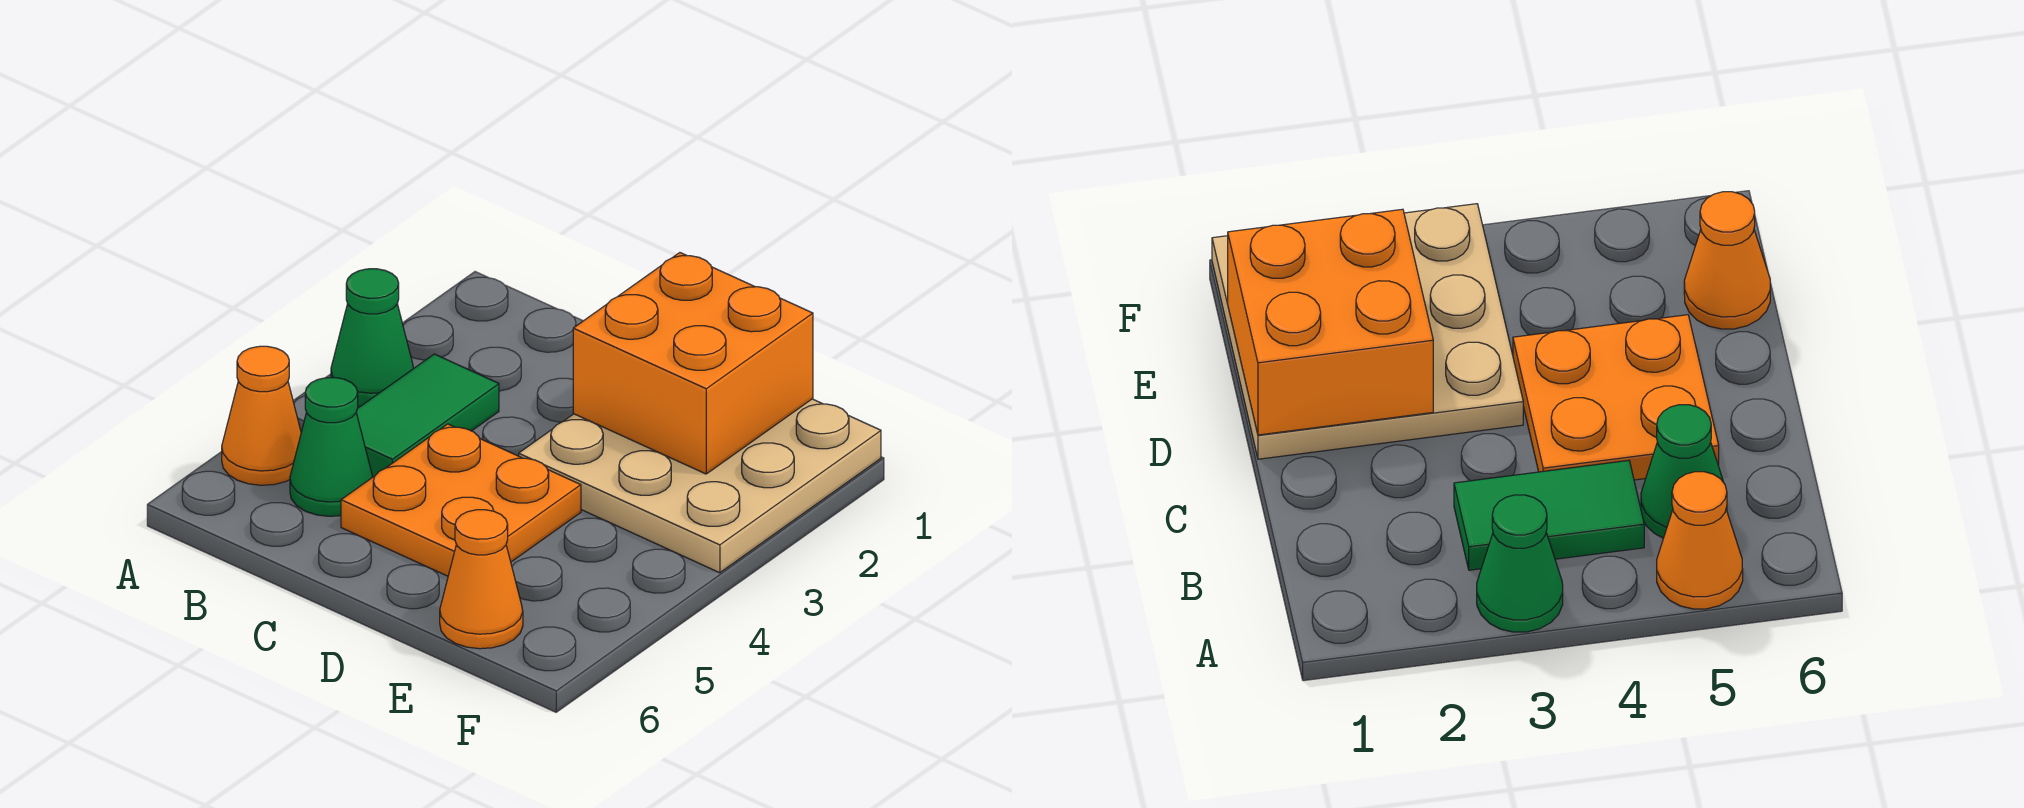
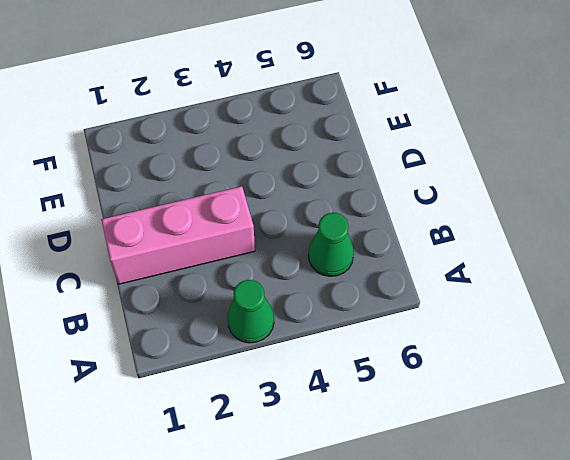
pink brick C1:C3 level 1 -> none
none -> orange cone A5 level 1
none -> green tile B3:B4 level 1

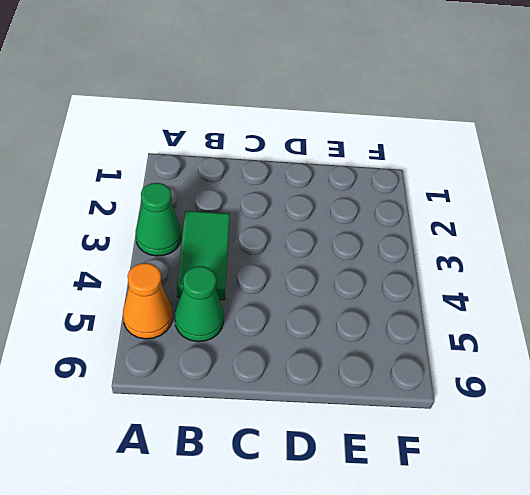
none -> orange plate C4:D5 level 1
none -> tan plate D1:F3 level 1

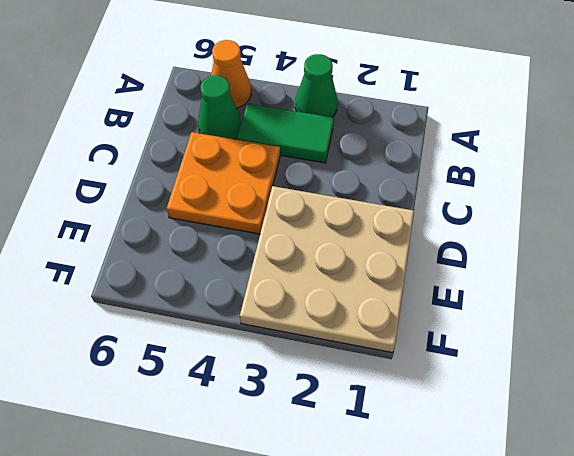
none -> orange cone E6 level 1
none -> orange brick D1:E2 level 2

